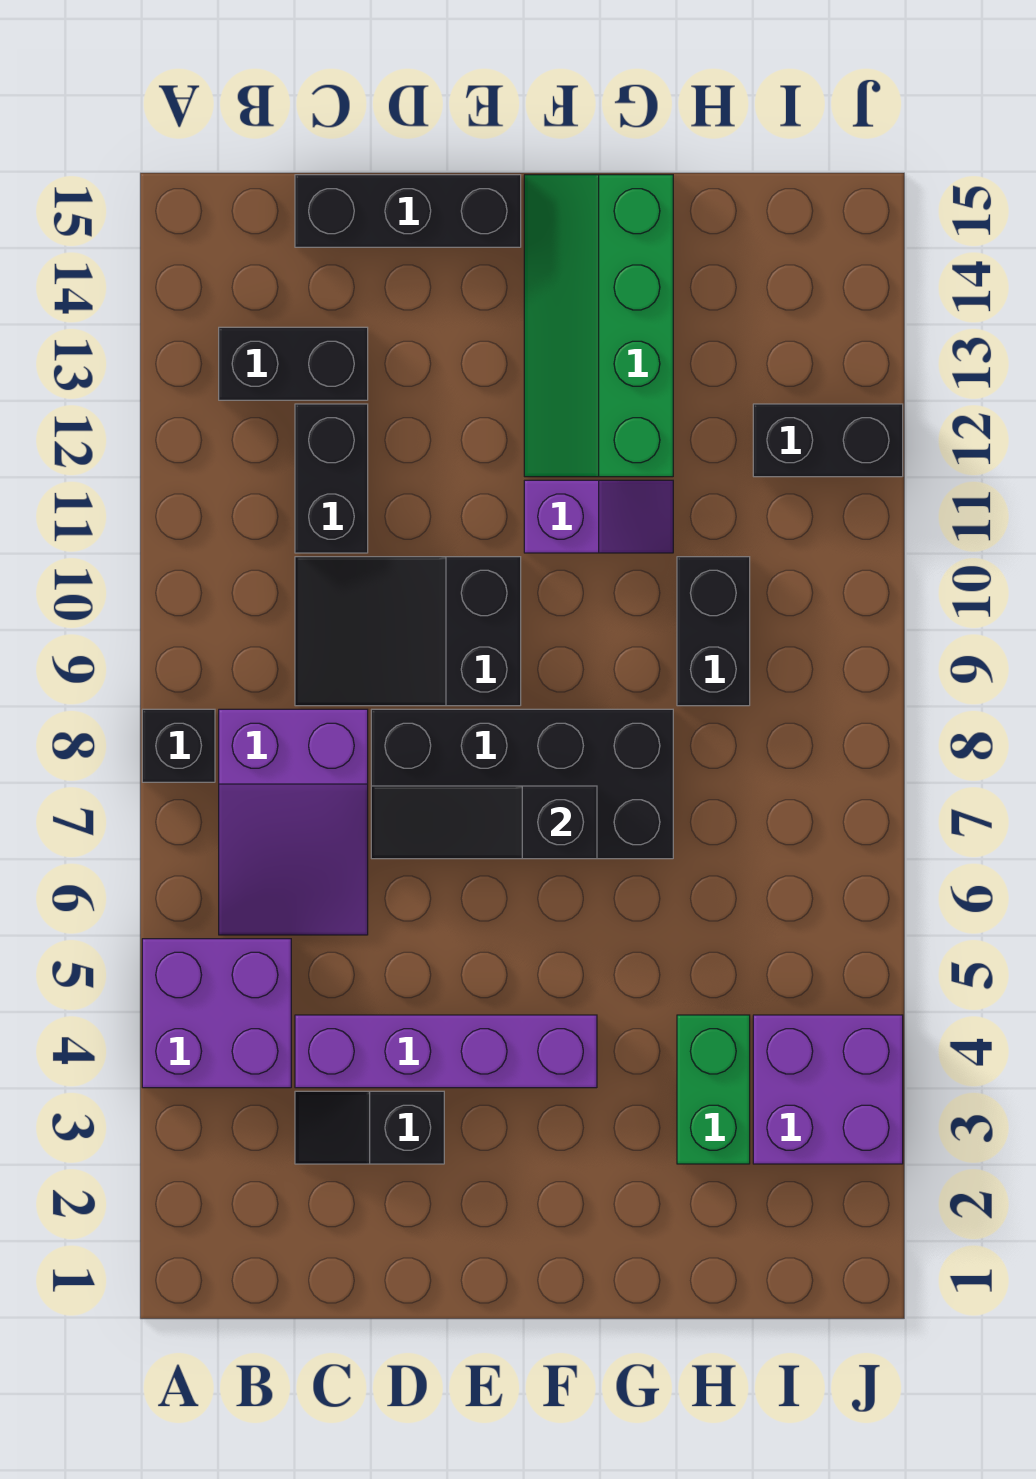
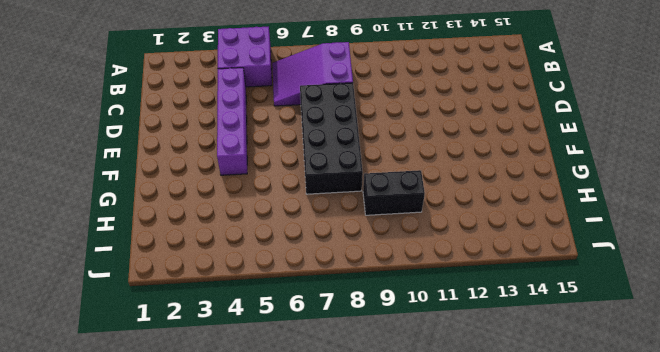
none -> black brick A8 level 1
none -> black brick B13:C13 level 1
none -> black slope C3:D3 level 1 top D

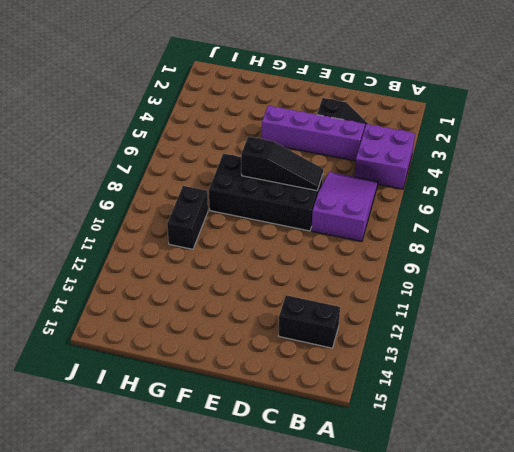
none -> black brick A8 level 1
none -> black slope C9:E10 level 1 top E
none -> black brick C11:C12 level 1

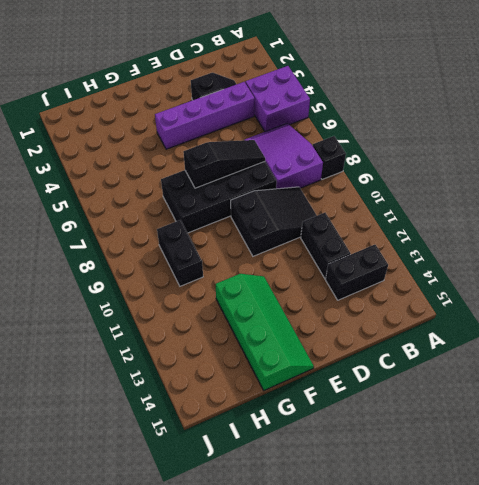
none -> black brick C15:E15 level 1
none -> purple slope F11:G11 level 1 top F
none -> green brick H3:H4 level 1

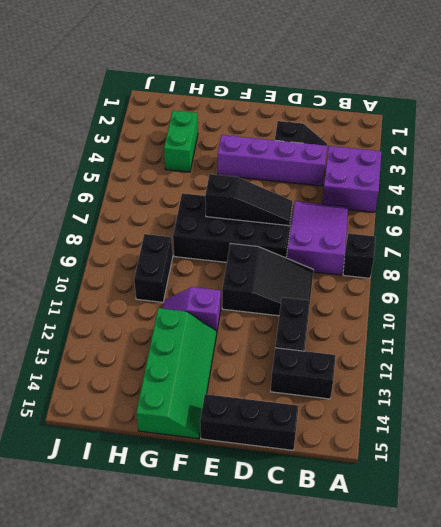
none -> purple brick I3:J4 level 1
none -> black brick I12:J12 level 1

